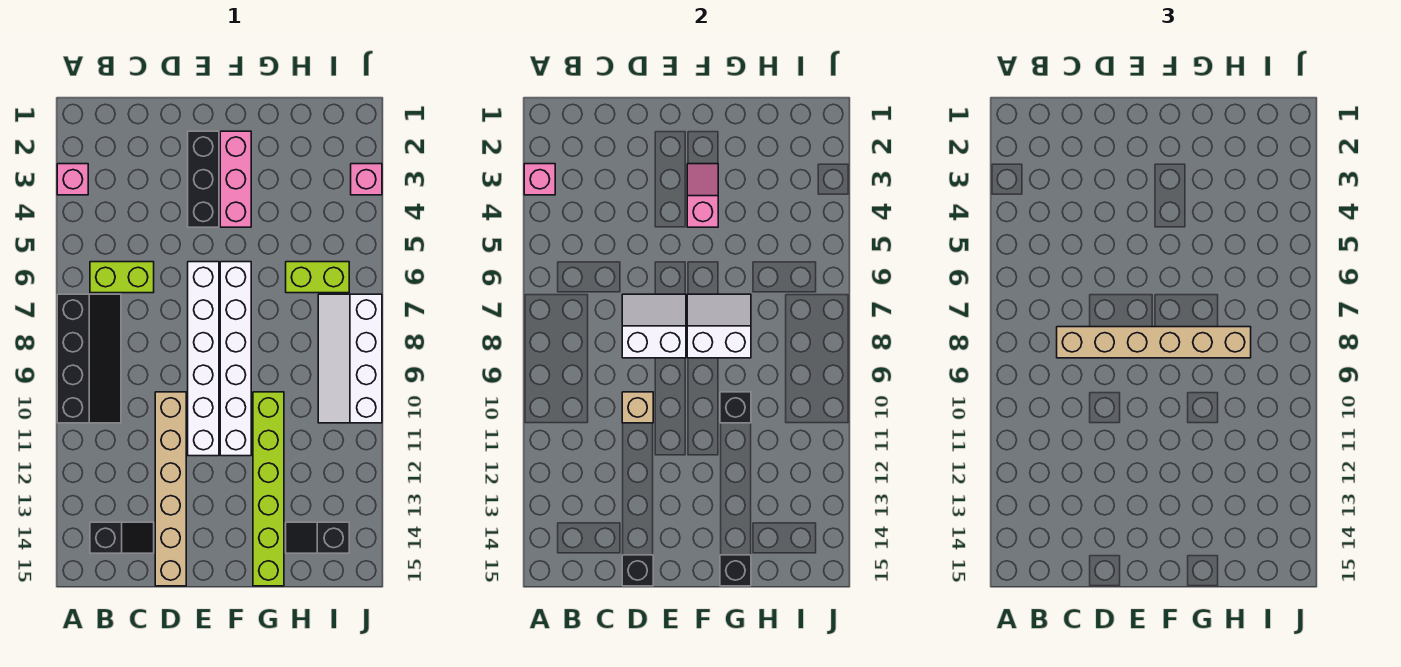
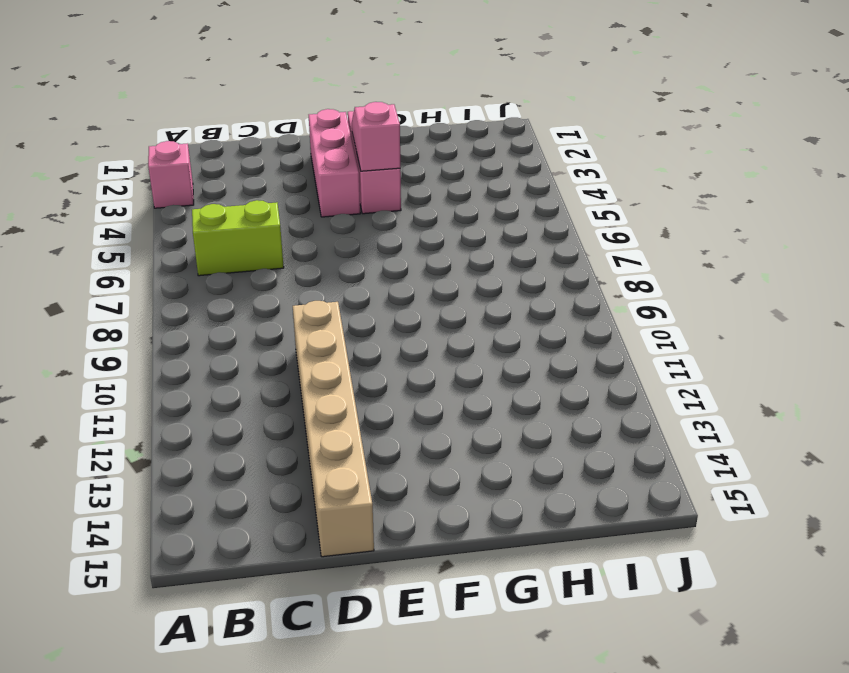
pink brick E2:E4 level 1 -> black brick E2:E4 level 1
none -> black slope A7:B10 level 1 top A
none -> black slope B14:C14 level 1 top B
none -> white brick E6:E11 level 1

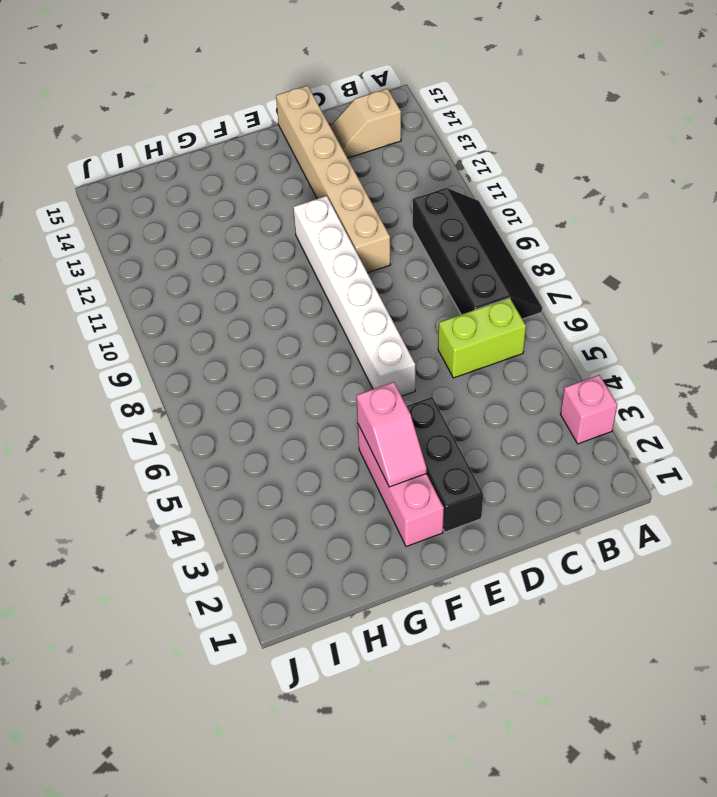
black slope A7:B10 level 1 top B -> black slope A7:B10 level 1 top A
tan slope B14:C14 level 1 top B -> black slope B14:C14 level 1 top B
none -> white brick F6:F11 level 1
none -> lime brick G10:G15 level 1
none -> lime brick H6:I6 level 1

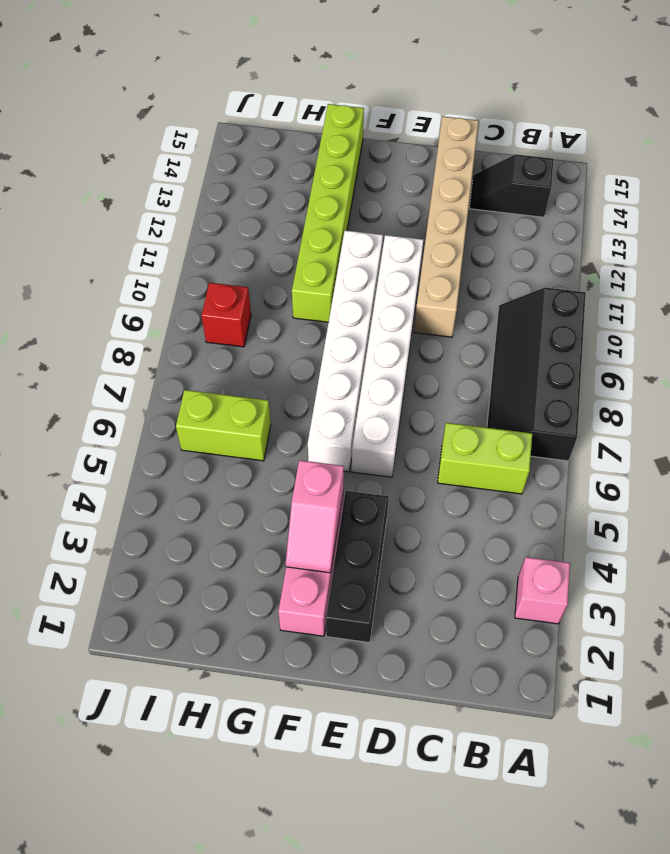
red brick I9 level 1 -> white slope I7:J10 level 1 top J
none -> black slope H14:I14 level 1 top I
none -> pink brick J3 level 1
none -> pink brick A3 level 2

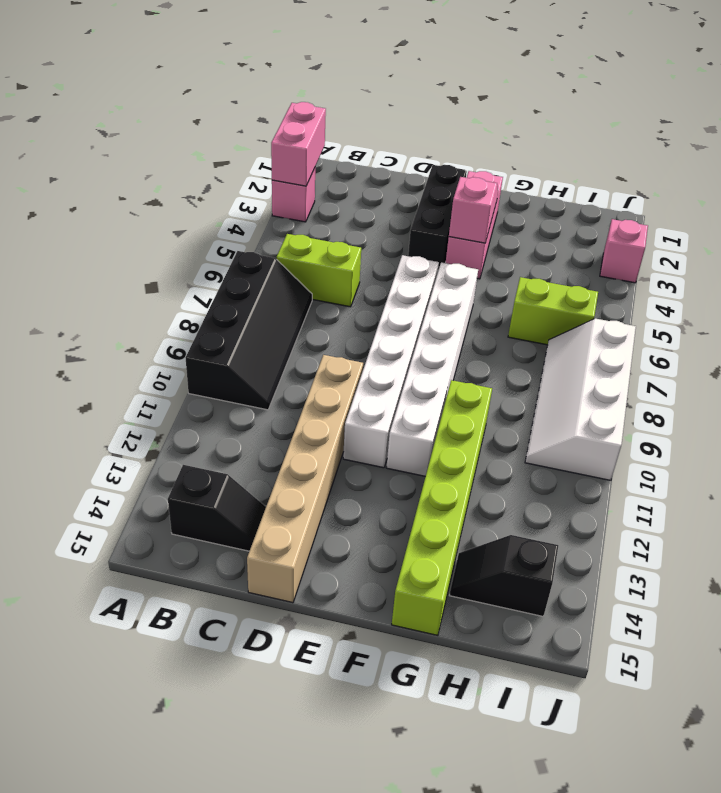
pink brick A2:A3 level 2 -> pink brick A3 level 2
none -> white slope D7:E8 level 2 top 8
none -> tan brick D10 level 2
none -> black brick D15 level 2

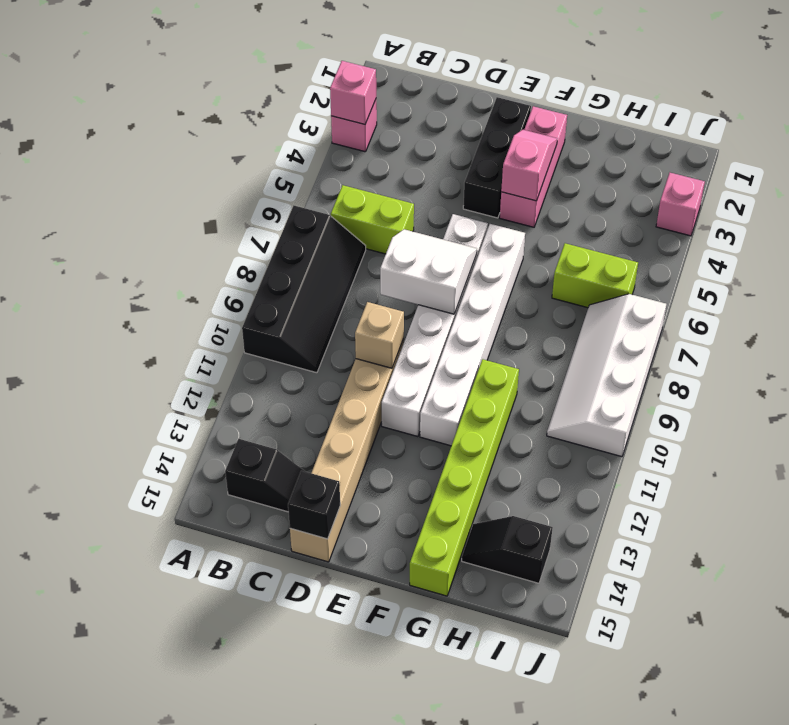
none -> white slope F7:G8 level 2 top 8
none -> black brick G10 level 2
none -> black brick G15 level 2

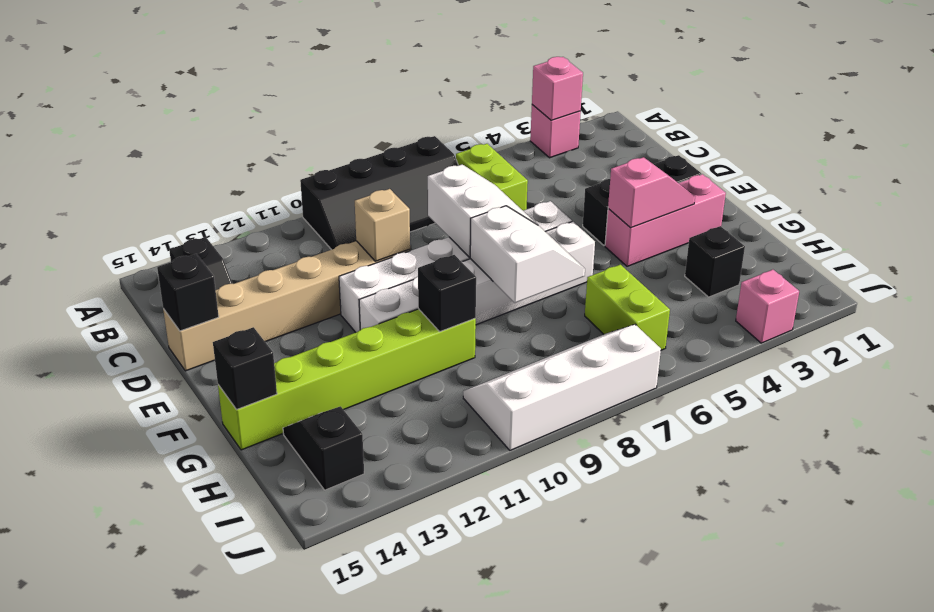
black brick H3 level 1 -> none
none -> tan brick C8:H8 level 3

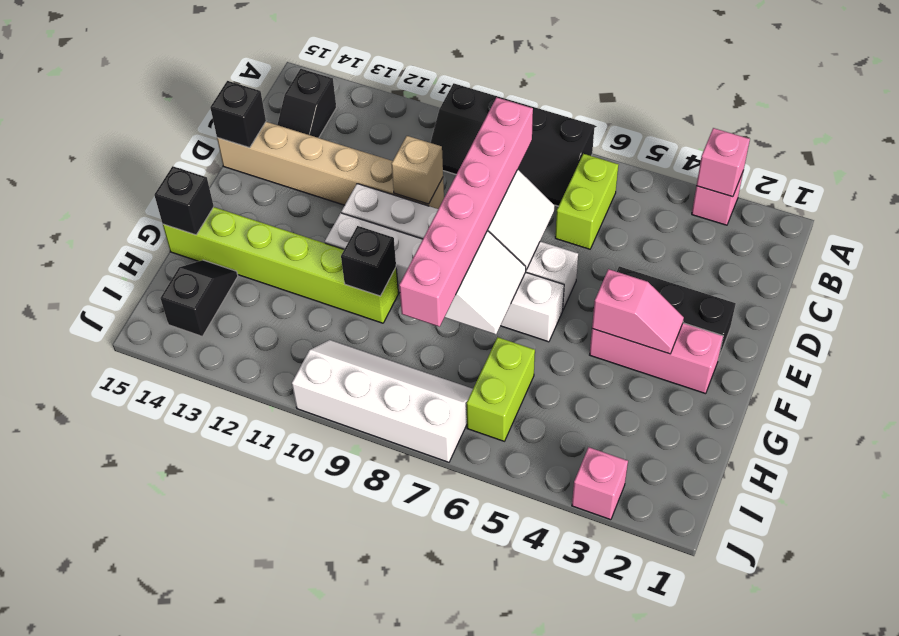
pink brick C8:H8 level 3 -> tan brick C8:H8 level 3

